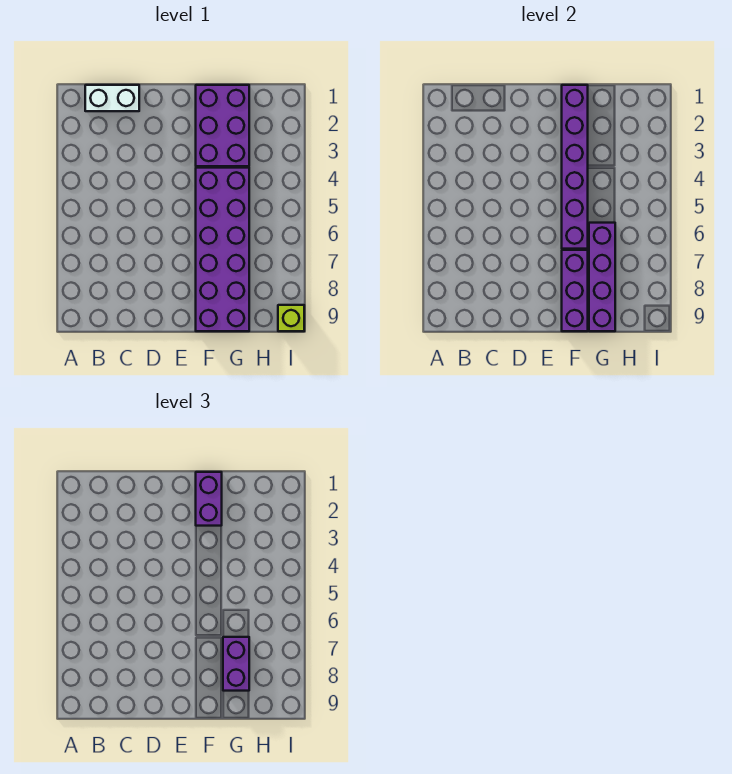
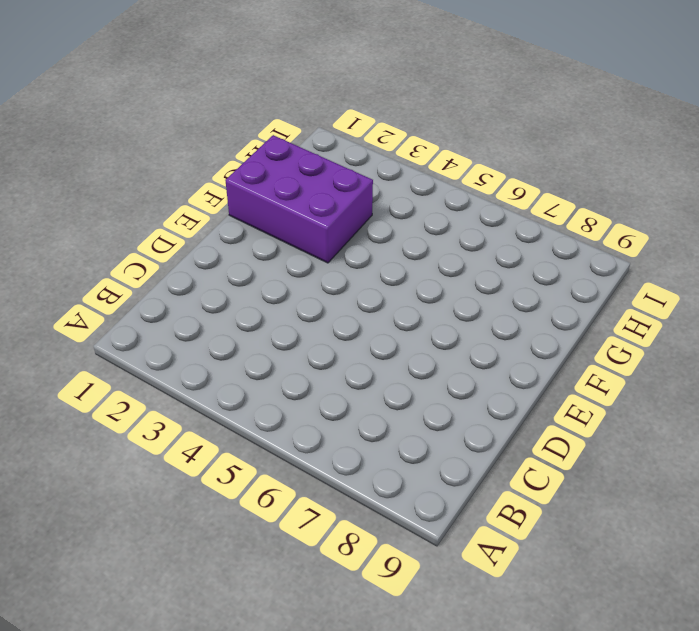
none -> white brick B1:C1 level 1
none -> purple brick F4:G9 level 1

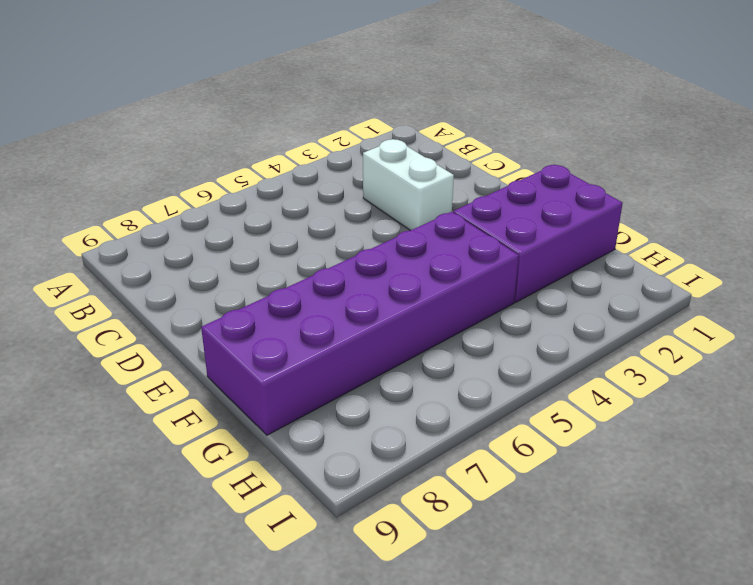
white brick C3:D3 level 1 -> white brick B1:C1 level 1
none -> lime brick I9 level 1
none -> purple brick F1:F6 level 2

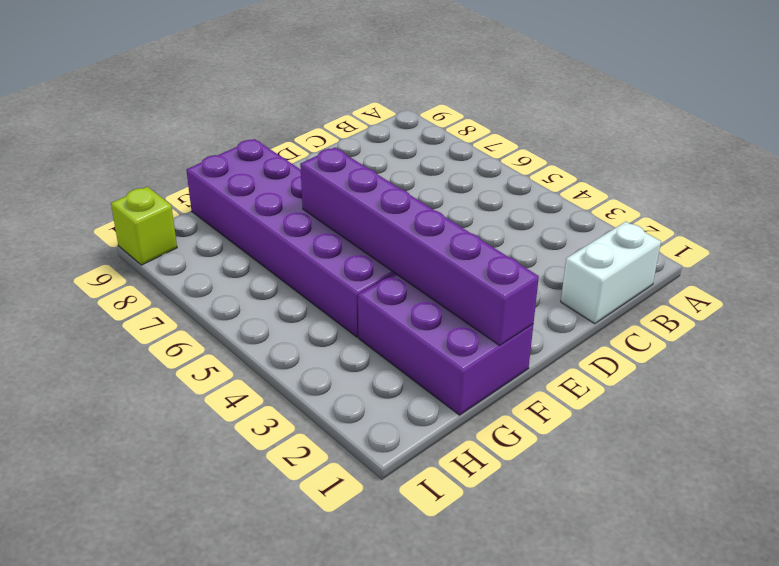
none -> purple brick F7:F9 level 2
none -> purple brick G6:G9 level 2

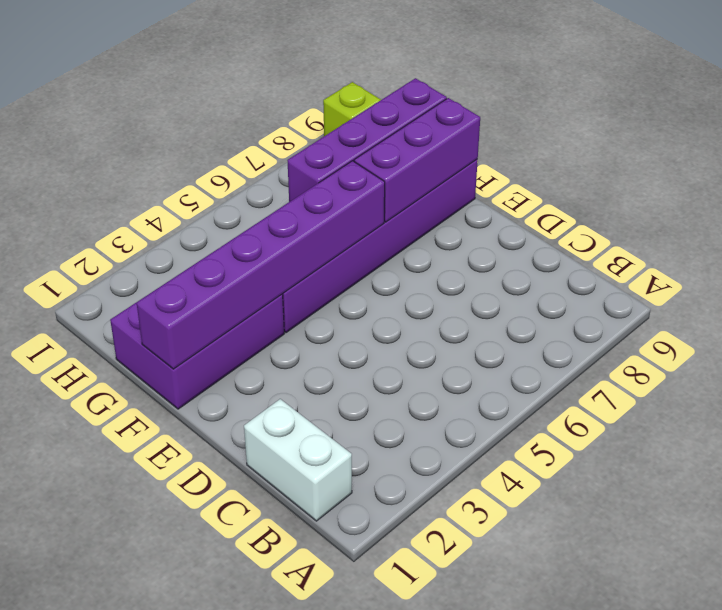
none -> purple brick F1:F2 level 3
none -> purple brick G7:G8 level 3

